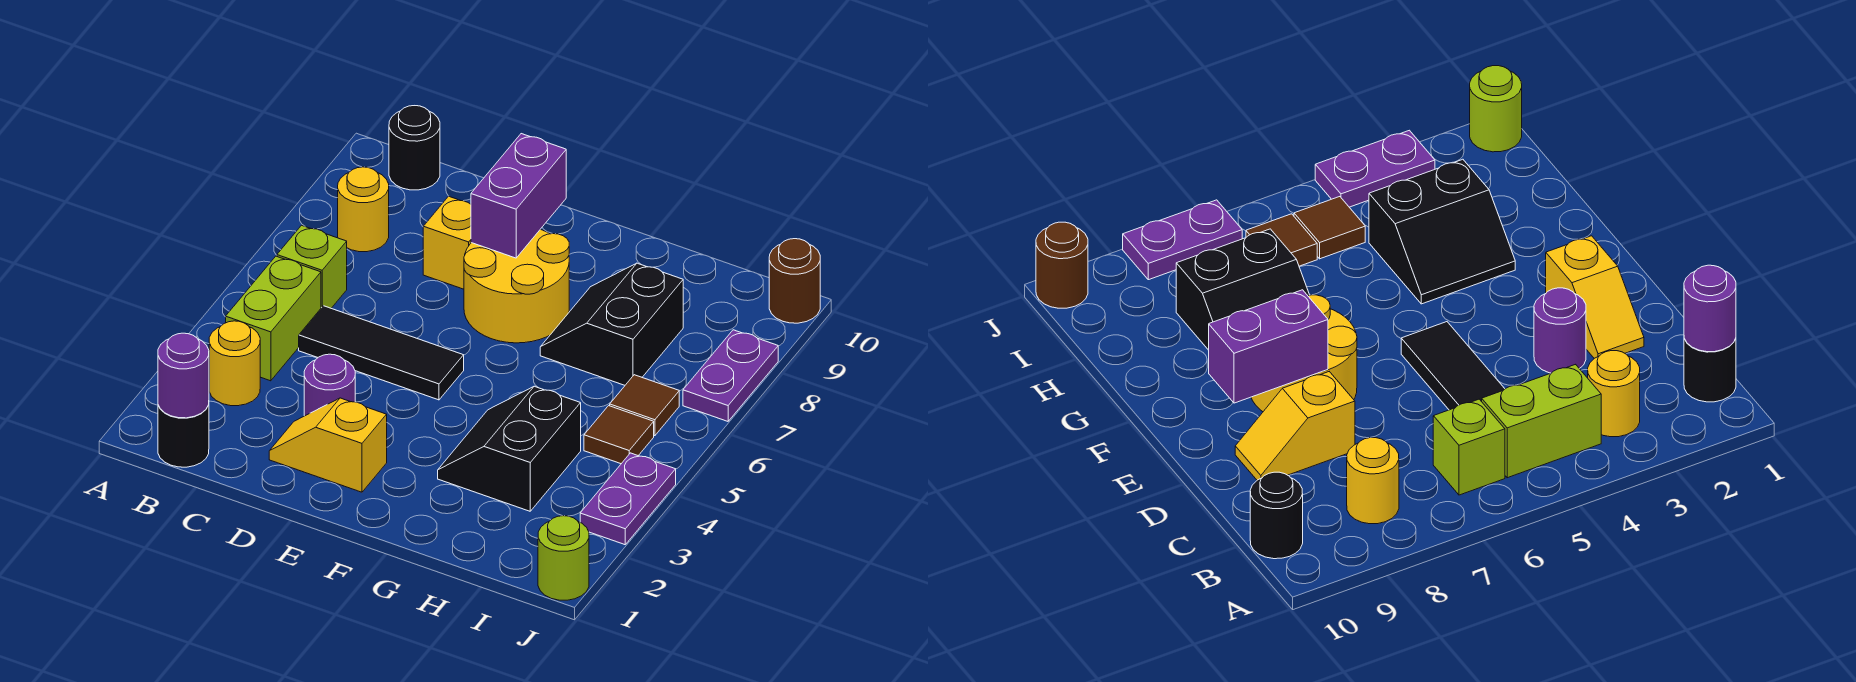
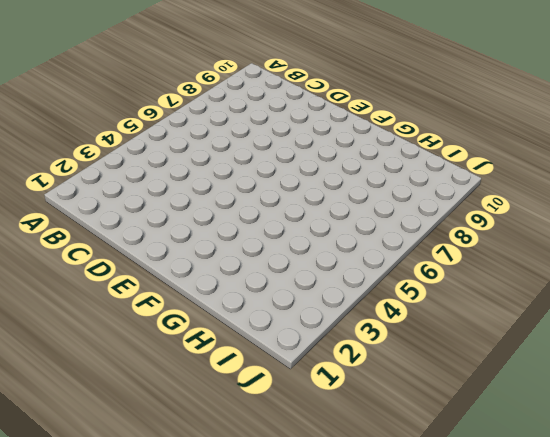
none -> black round brick B1 level 1
none -> yellow round brick B3 level 1
none -> lime brick B4:B5 level 1

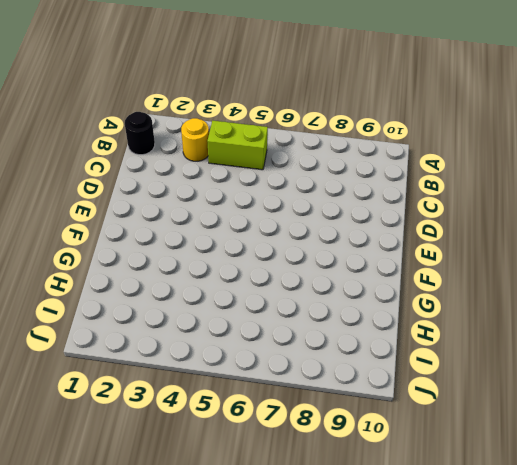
none -> lime brick B6 level 1
none -> yellow round brick B8 level 1
none -> black round brick B10 level 1

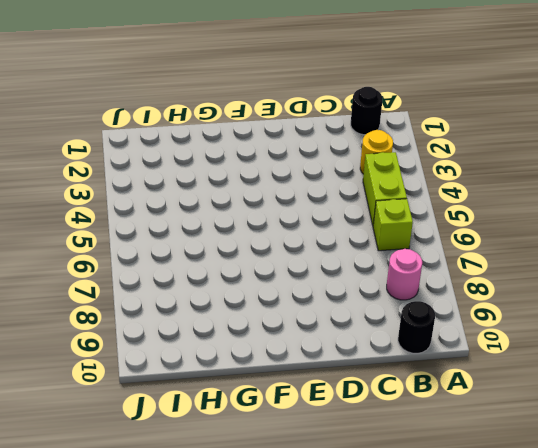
pink round brick B8 level 1 -> yellow round brick B8 level 1
none -> black tile C5:E5 level 1
none -> yellow slope D2:E2 level 1 top E
none -> purple round brick D3 level 1

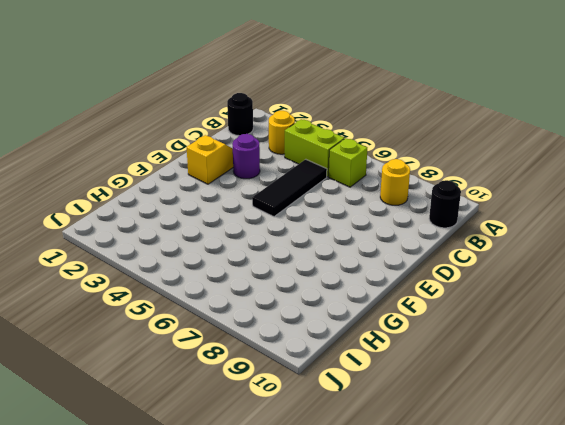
none -> yellow slope D8:D9 level 1 top 8
none -> yellow round brick E7:F8 level 1
none -> black slope G3:H4 level 1 top H

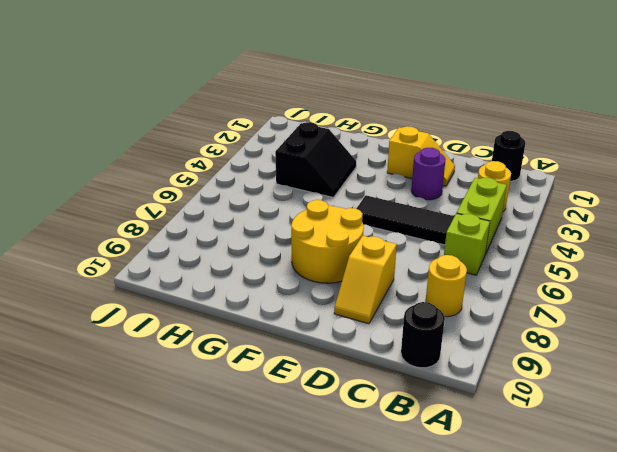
none -> black slope G7:H8 level 1 top H
none -> brown tile I5 level 1
none -> brown tile I6 level 1

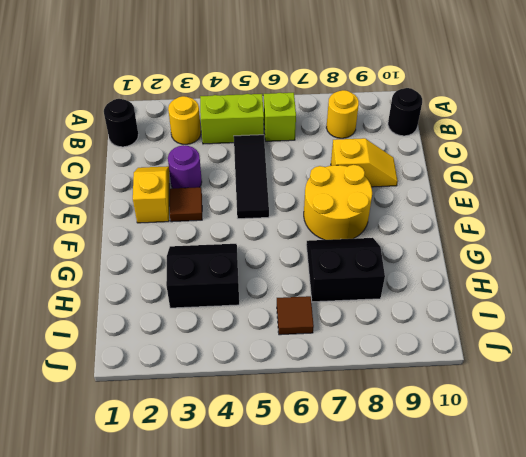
brown tile E3 level 1 -> brown tile I5 level 1
none -> lime round brick J1 level 1
none -> purple plate J3:J4 level 1
none -> purple plate J7:J8 level 1

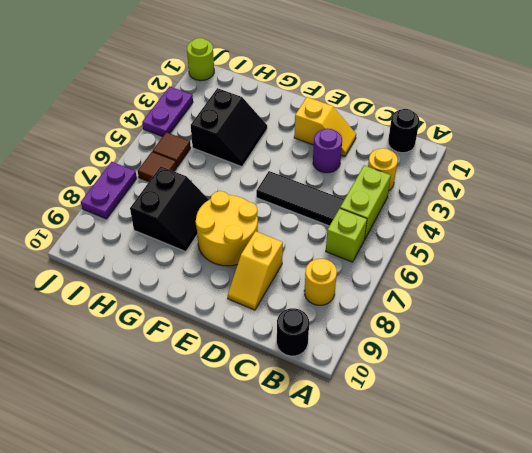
none -> brown round brick J10 level 1
none -> purple round brick B1 level 2
none -> purple brick E8:E9 level 2

